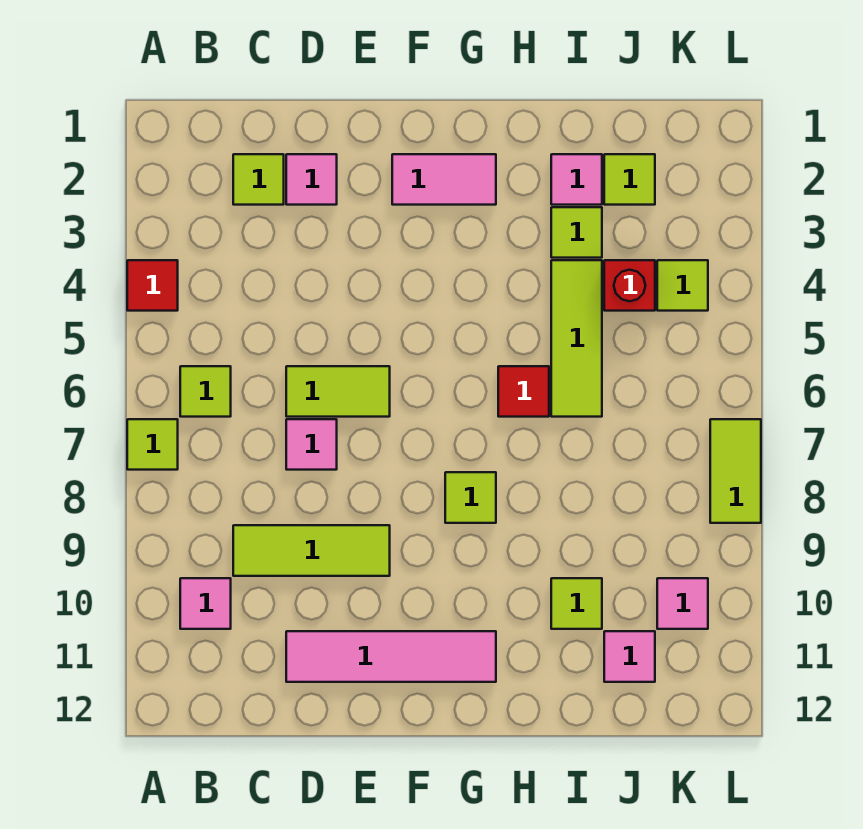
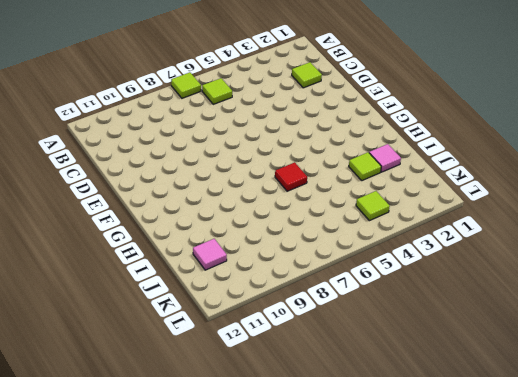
none -> red tile A4 level 1
none -> pink tile B10 level 1
none -> lime tile C9:E9 level 1

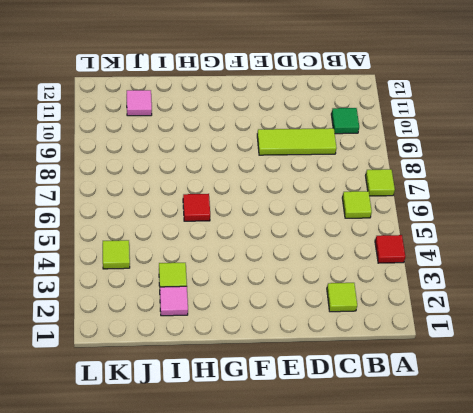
green tile B10 level 1 -> pink tile B10 level 1
none -> pink tile D2 level 1
none -> lime tile D6:E6 level 1
none -> pink tile D7 level 1

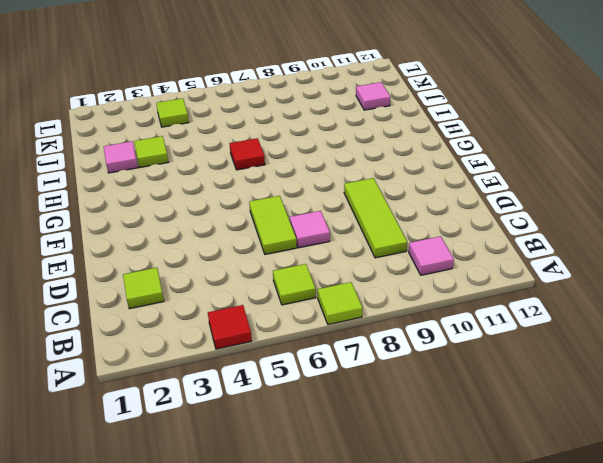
none -> pink tile D2 level 1
none -> pink tile D11:G11 level 1
none -> pink tile F2:G2 level 1

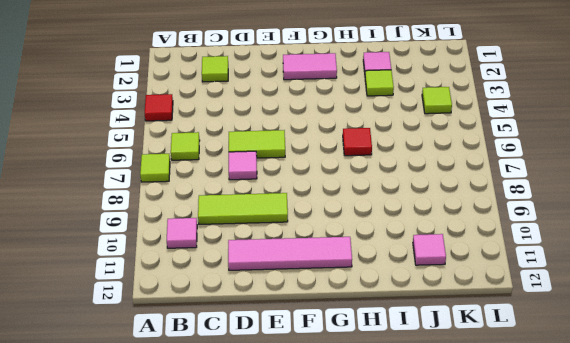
none -> pink tile D2 level 1
none -> lime tile G8 level 1
none -> lime tile I4:I6 level 1

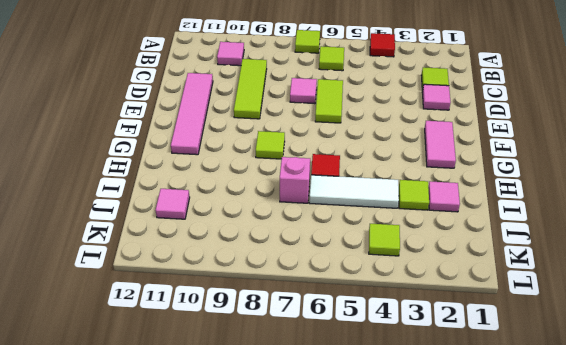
white tile I4:I6 level 1 -> lime tile I4:I6 level 1
pink brick I7 level 1 -> none
none -> lime tile I10 level 1
none -> lime tile J2 level 1
none -> red brick J4 level 1

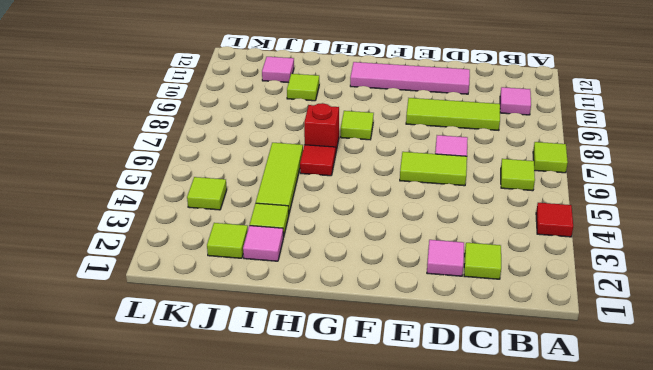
red brick H7 level 1 -> red brick J4 level 1
none -> pink tile F2:G2 level 1
none -> pink tile K10 level 1
none -> lime tile L7:L8 level 1

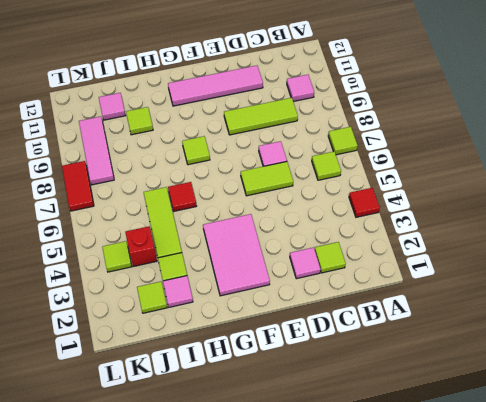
pink tile F2:G4 level 1 -> pink tile F2:G2 level 1
pink tile K8:K10 level 1 -> pink tile K10 level 1
red tile L7:L8 level 1 -> lime tile L7:L8 level 1

